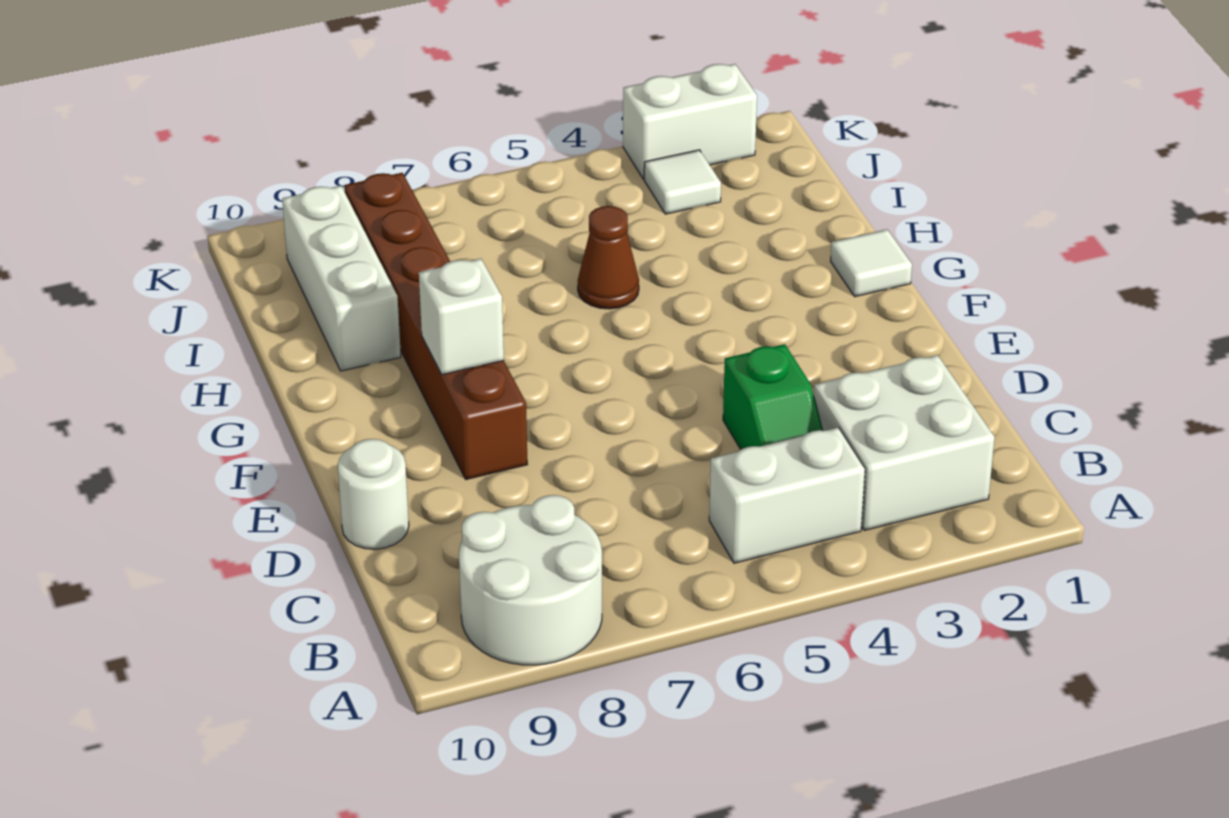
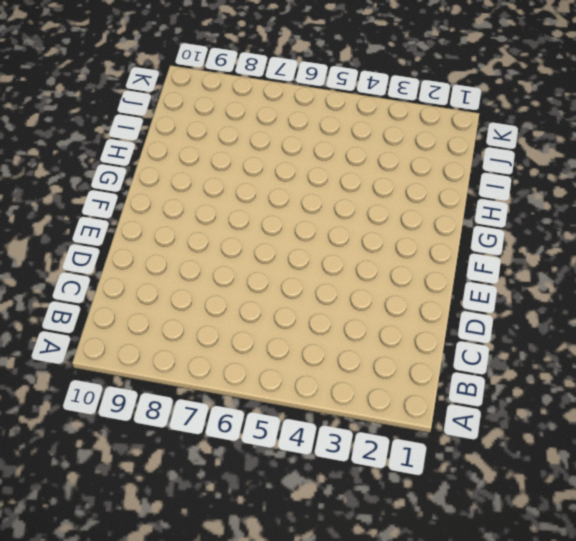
none -> white round brick A8:B9 level 1
none -> white brick B2:C3 level 1
none -> white brick B4:B5 level 1

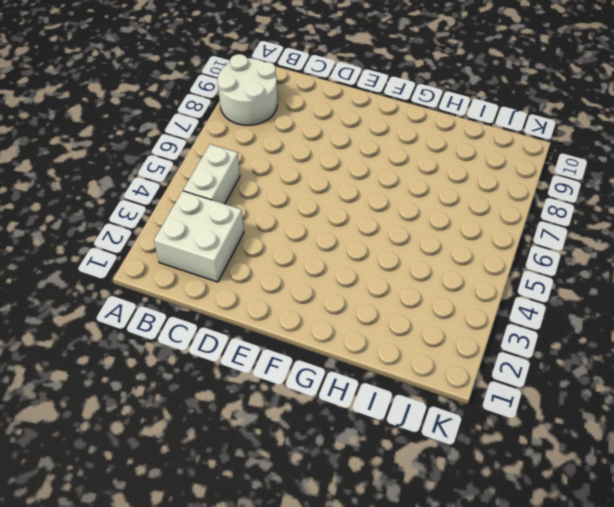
none -> green slope C4:D4 level 1 top D
none -> white round brick D10 level 1
none -> brown brick E8:J8 level 1

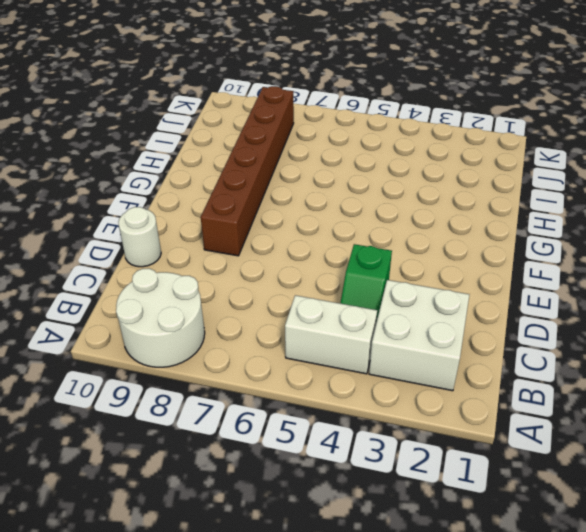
none -> white tile G1 level 1
none -> brown cone H5 level 1
none -> white brick H9:J9 level 1

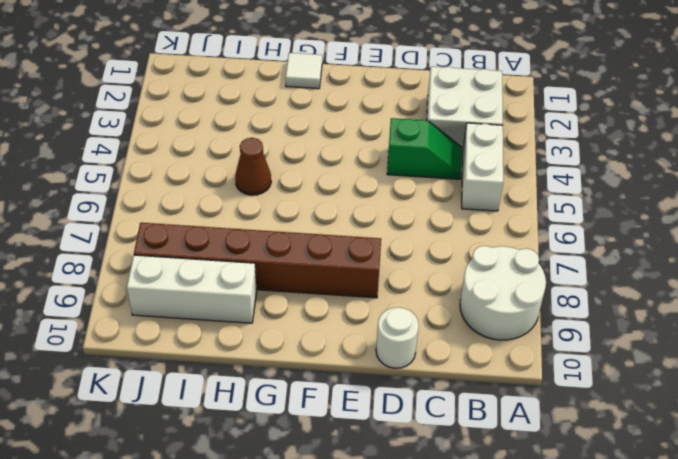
none -> white tile J3 level 1
none -> white brick K2:K3 level 1
none -> white brick F8 level 2

